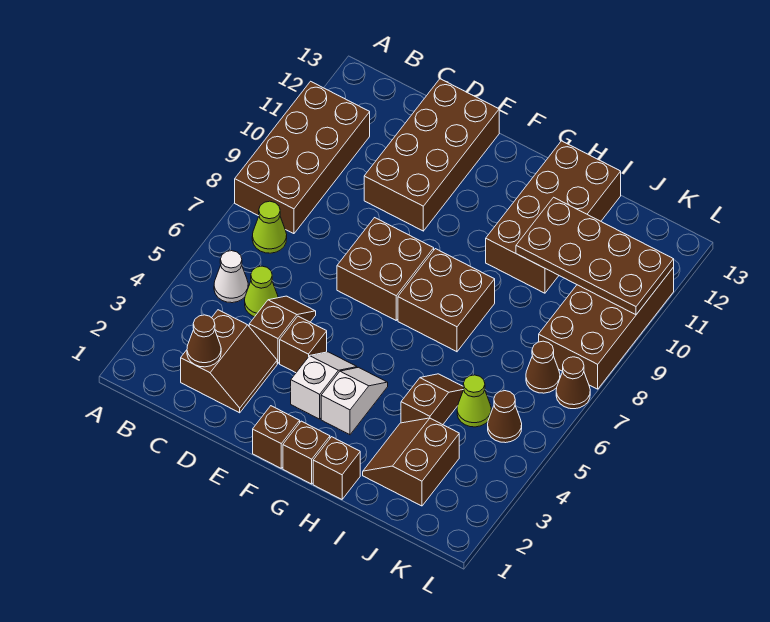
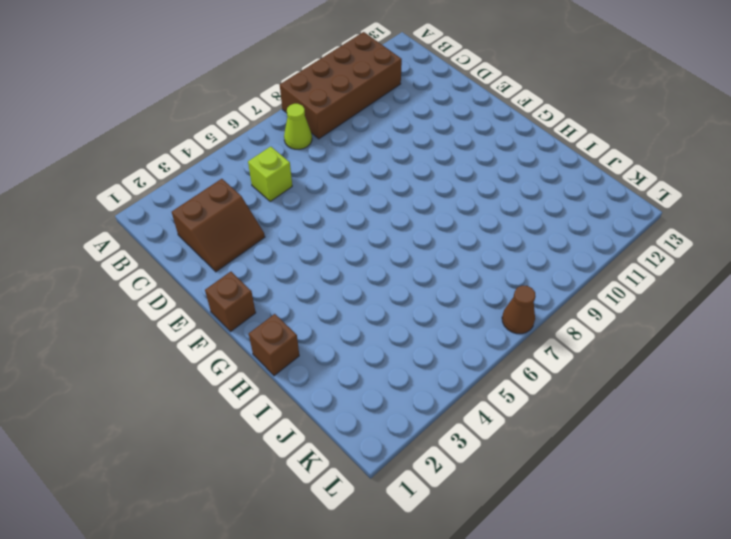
lime brick C5 level 1 -> lime cone C5 level 1
none -> white cone B5 level 1
none -> brown slope D4:D5 level 1 top 4
none -> brown brick D10:E13 level 1

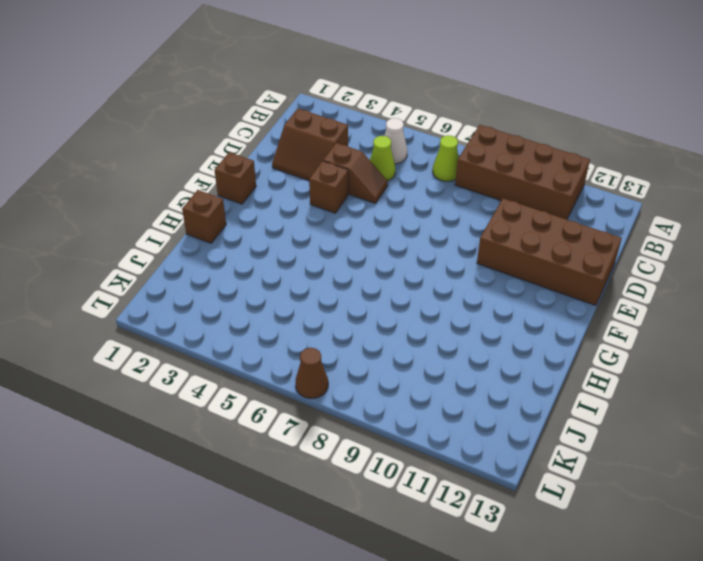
none -> brown brick E7:F8 level 1
none -> white slope F3:F4 level 1 top 3
none -> brown brick G1 level 1

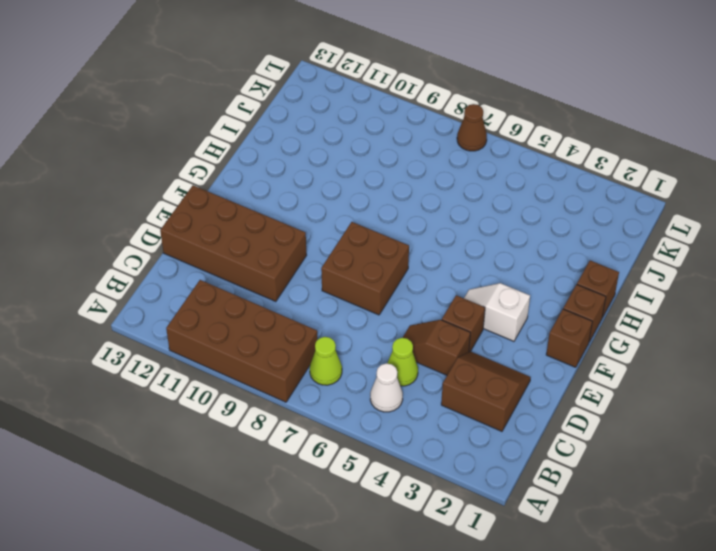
none -> white slope G3:G4 level 1 top 3
none -> brown brick G7:H8 level 1
none -> brown brick H10:I13 level 1

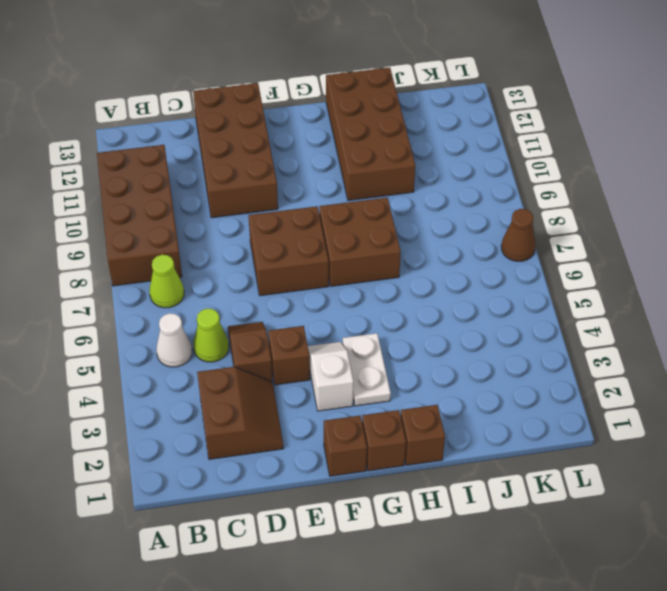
white plate G3:G4 level 1 -> white slope G3:G4 level 1 top 3
none -> brown slope I2:J3 level 1 top J
none -> brown slope I4:I5 level 1 top 4
none -> lime cone J5 level 1

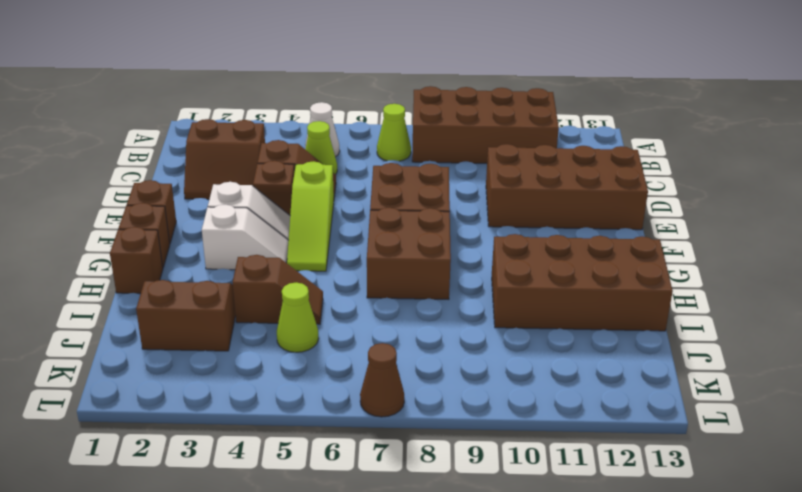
lime slope E5:G5 level 1 top E -> none
none -> brown cone K5 level 1
none -> brown cone K7 level 1
none -> brown brick K8:L11 level 1

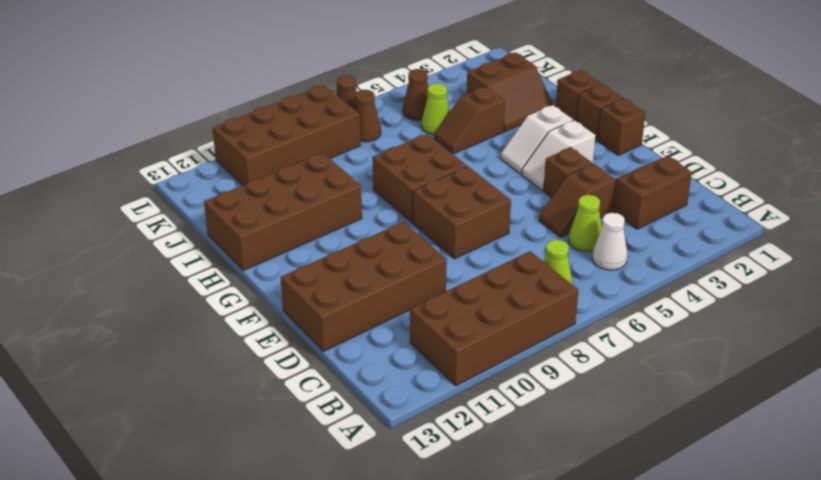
none -> brown cone C2 level 2
none -> brown plate I10:L11 level 2

